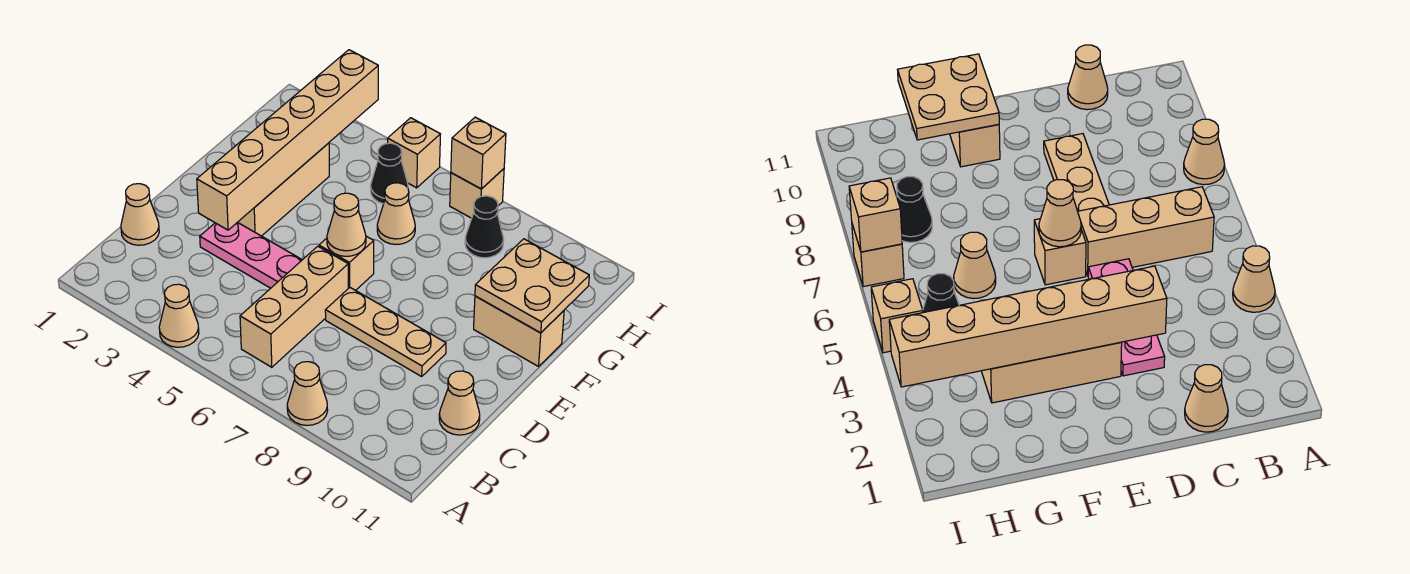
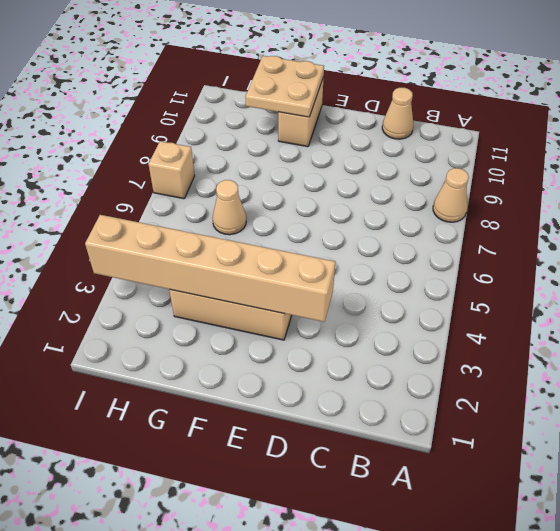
none -> tan cone A4 level 1
none -> tan brick B6:D6 level 1
none -> tan cone C1 level 1

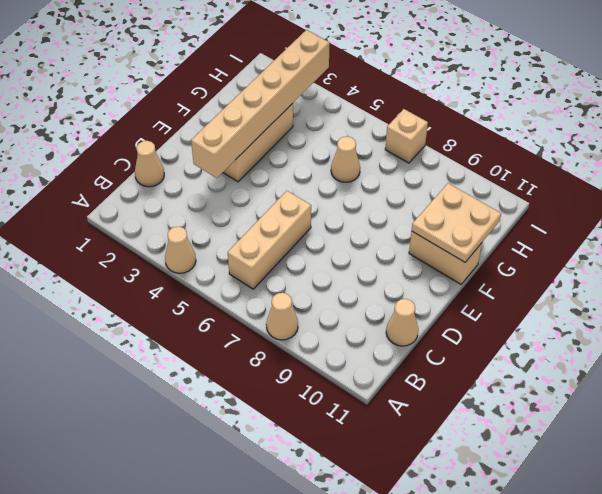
none -> pink plate D3:D5 level 1
none -> tan plate D7:D9 level 1
none -> tan brick E6 level 1

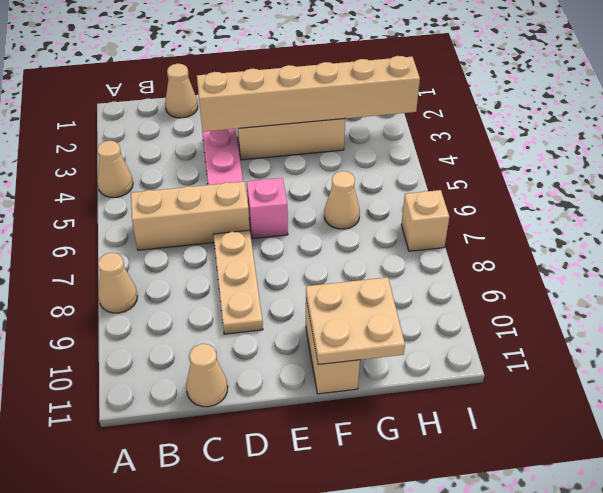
pink brick E6 level 1 -> tan brick E6 level 1
none -> black cone H5 level 1
none -> black cone H8 level 1
none -> tan brick I5 level 1

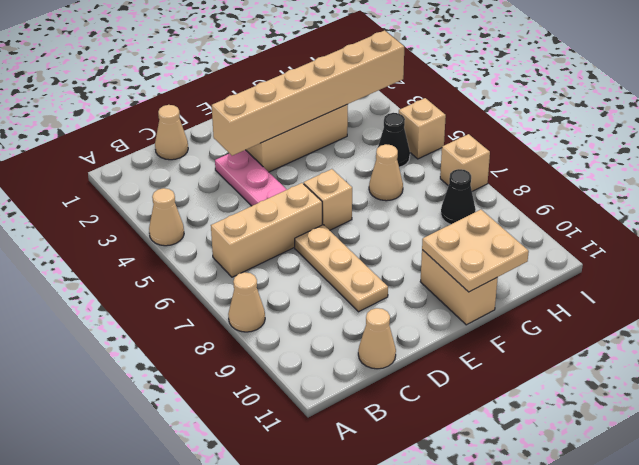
none -> tan cone E6 level 2
none -> tan brick I7 level 2

